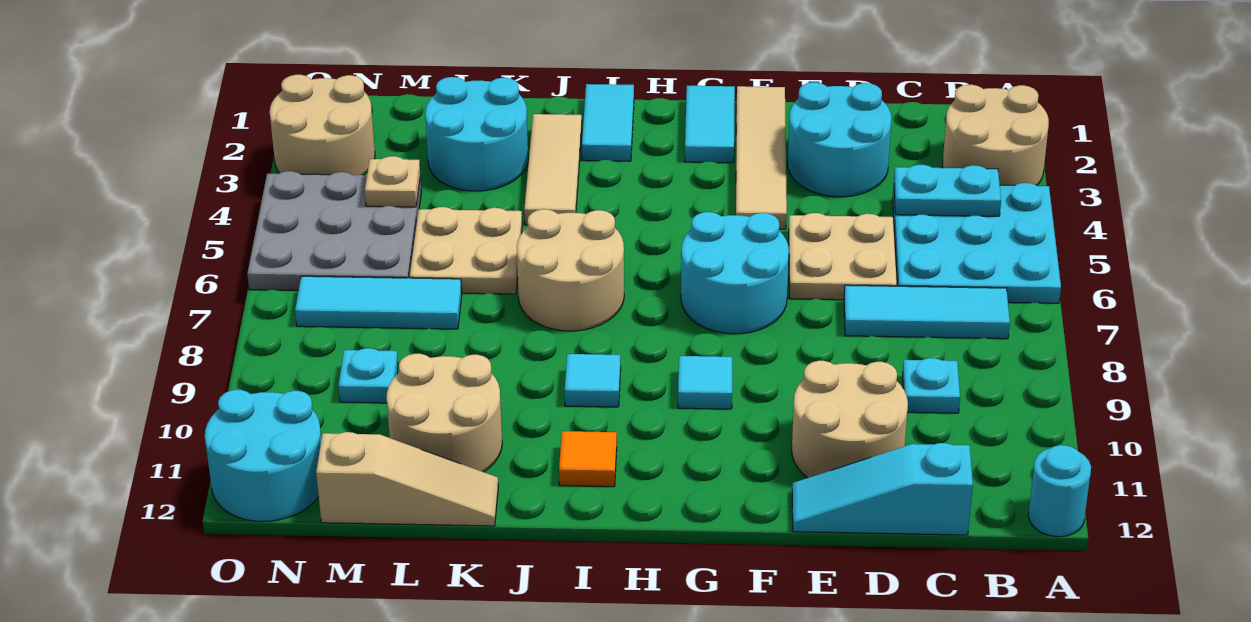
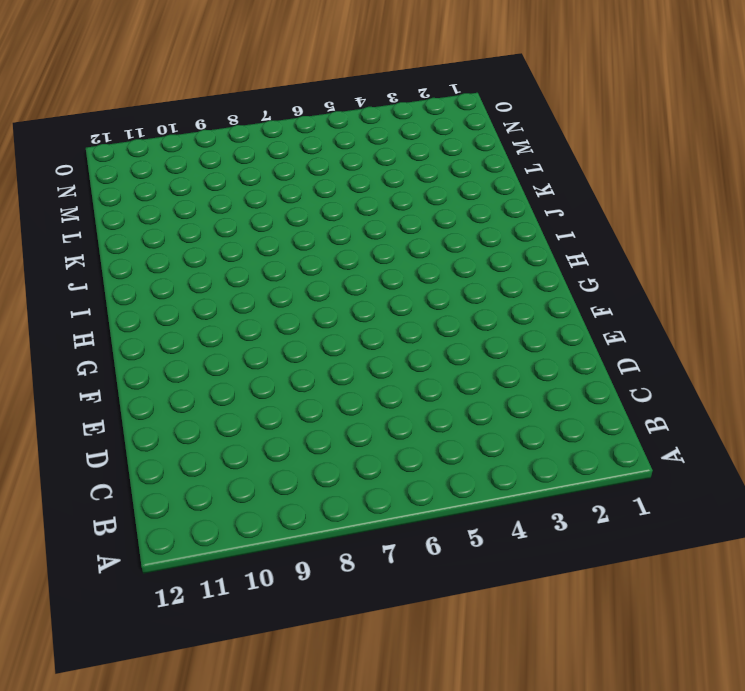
none -> tan round brick A2:B3 level 1
none -> cyan plate A4:C6 level 1
none -> cyan round brick A12 level 1

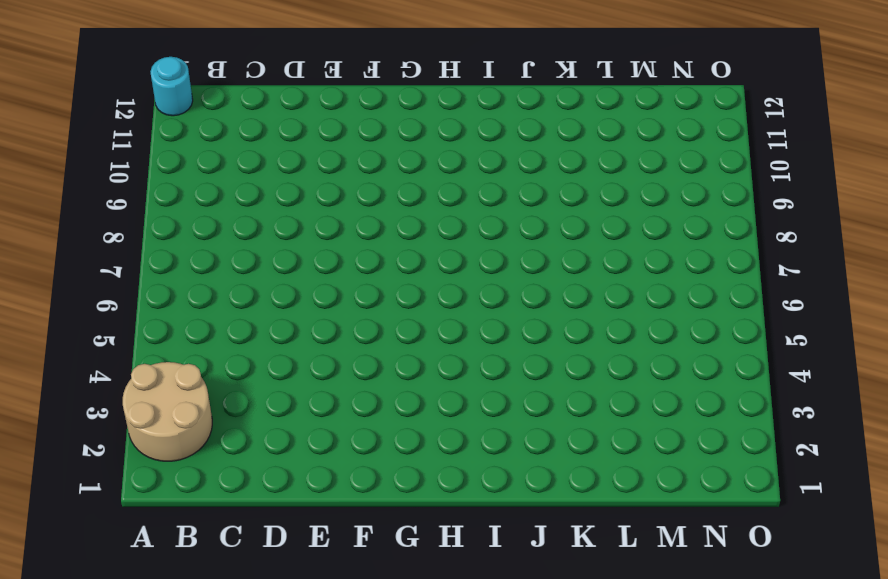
none -> cyan plate A4:C6 level 1
none -> cyan tile B7:D7 level 1
none -> cyan plate C9 level 1

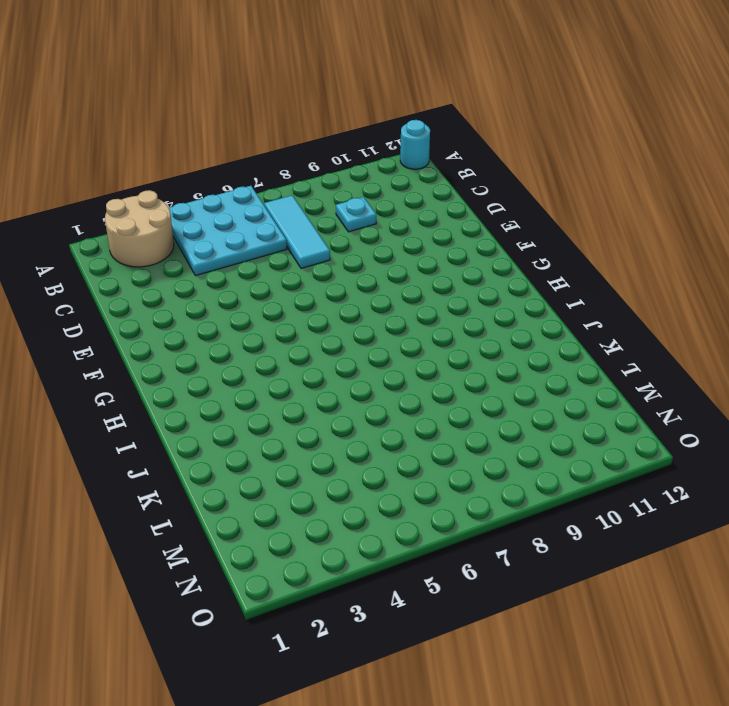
none -> cyan slope C12:E12 level 1 top C
none -> cyan round brick D2:E3 level 1
none -> tan plate D5:E6 level 1

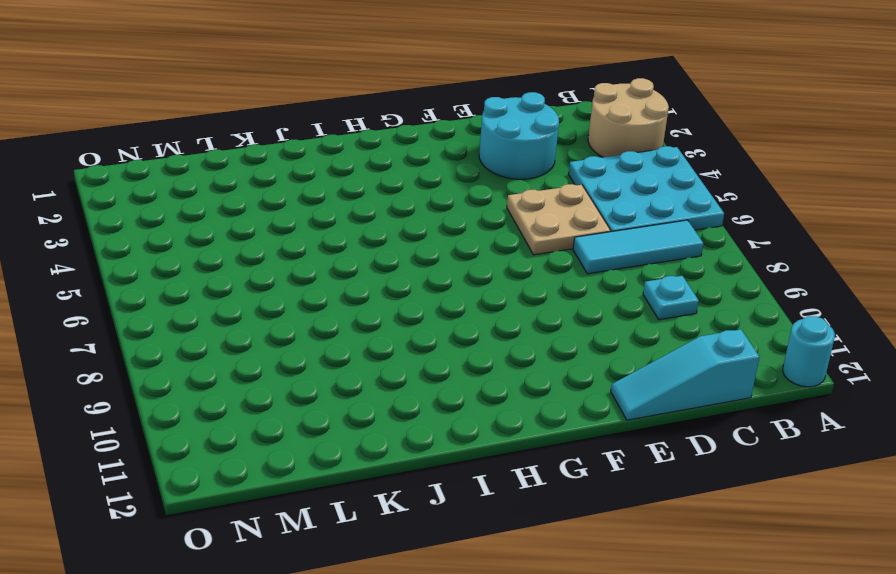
none -> tan round brick D10:E11 level 1
none -> tan tile F1:F4 level 1
none -> cyan round brick F6:G7 level 1

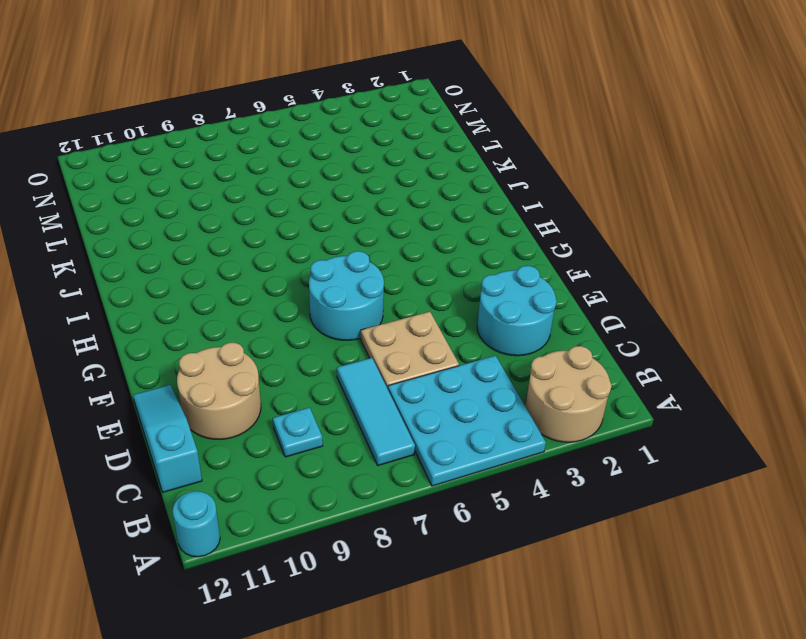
none -> tan tile F1:F4 level 1
none -> cyan tile G1:G2 level 1
none -> cyan tile G9 level 1

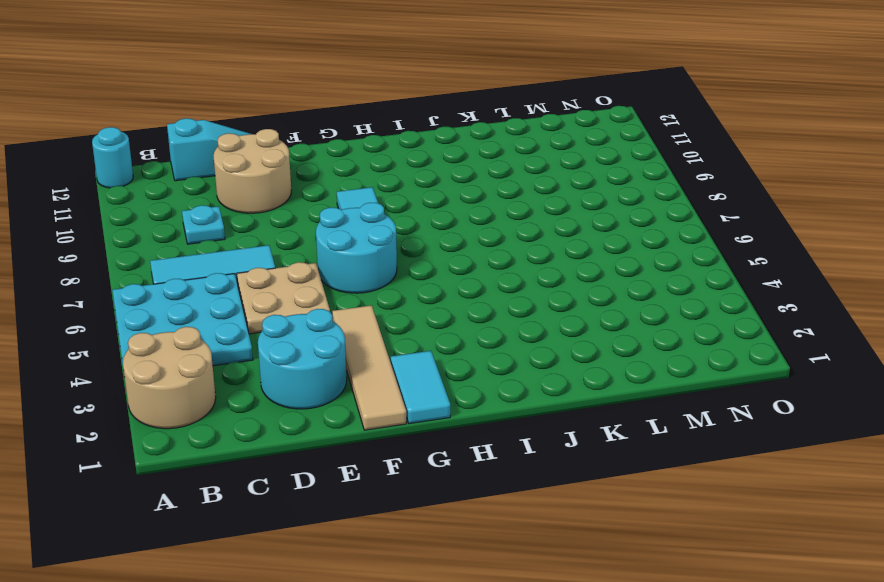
none -> cyan tile I1:I2 level 1
none -> tan round brick I6:J7 level 1
none -> cyan tile I9 level 1

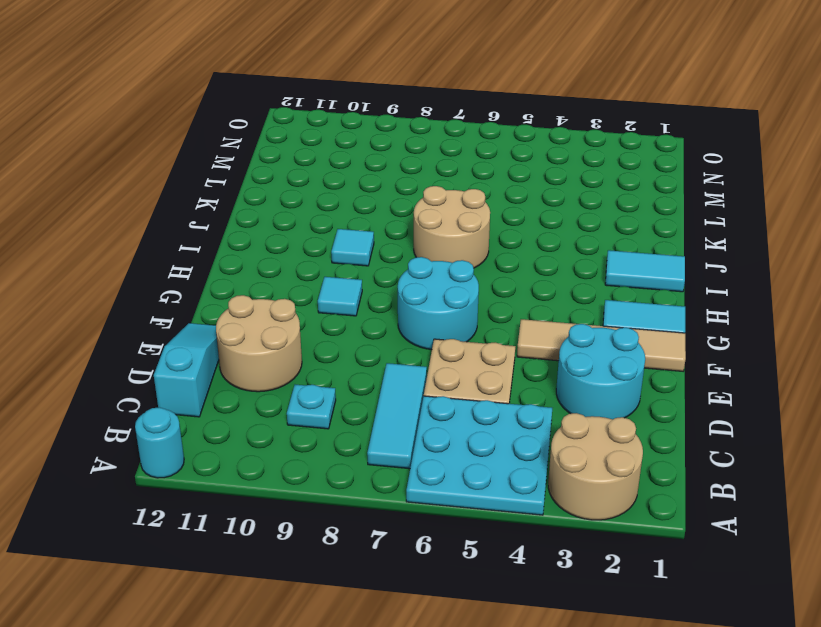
none -> orange tile I11 level 1
none -> tan tile J2:J4 level 1
none -> cyan round brick K2:L3 level 1

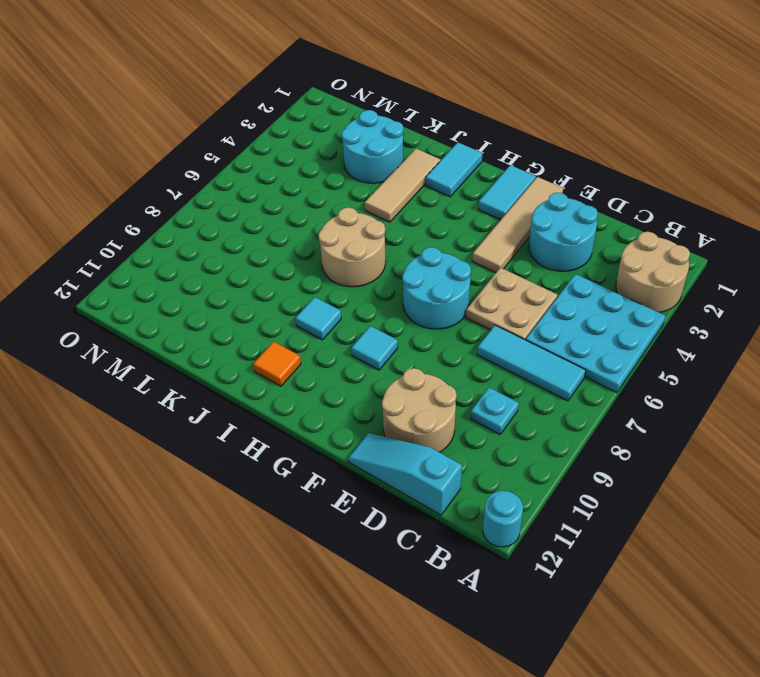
none -> tan plate K5:L6 level 1
none -> tan round brick K10:L11 level 1
none -> tan slope K12:M12 level 1 top M

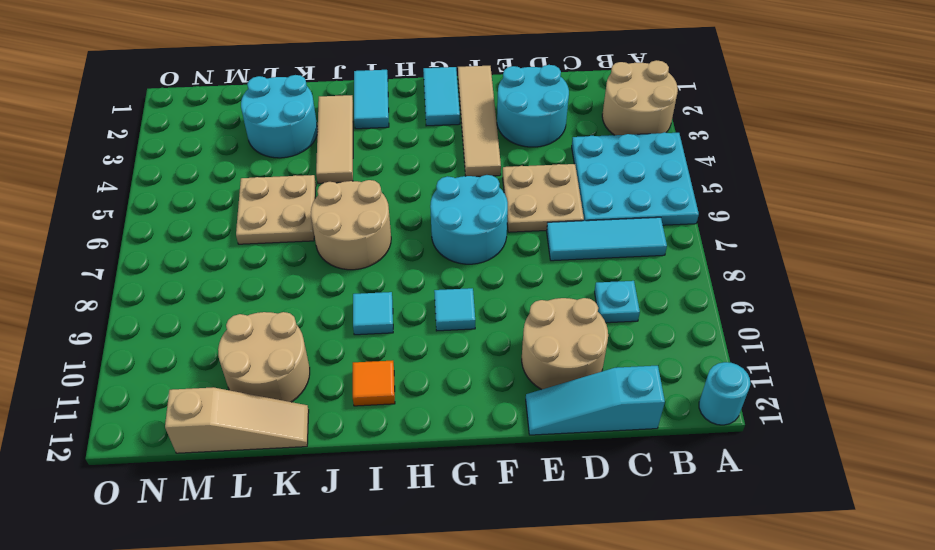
none -> cyan tile L7:N7 level 1
none -> grey plate M4:O6 level 1
none -> cyan plate M9 level 1

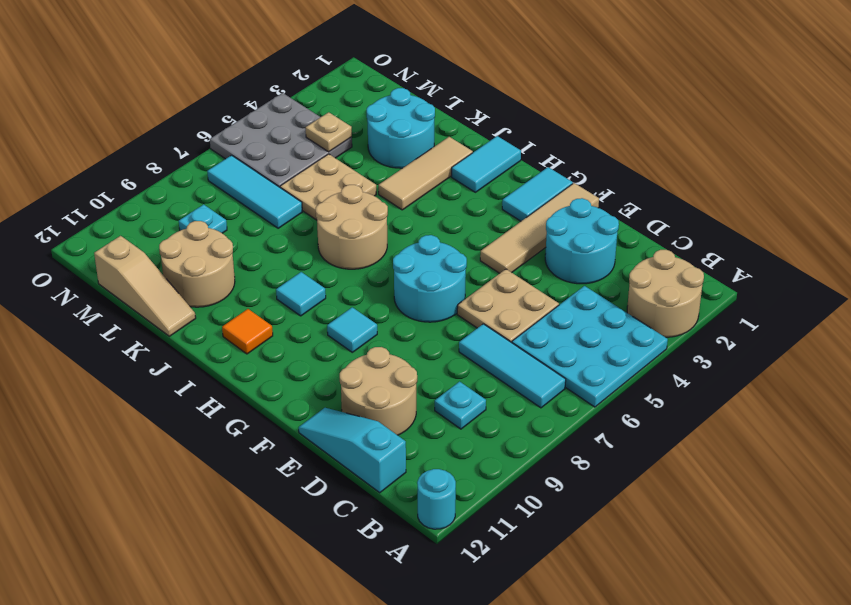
none -> tan round brick N2:O3 level 1
none -> cyan round brick N11:O12 level 1
none -> cyan plate B4:C4 level 2

